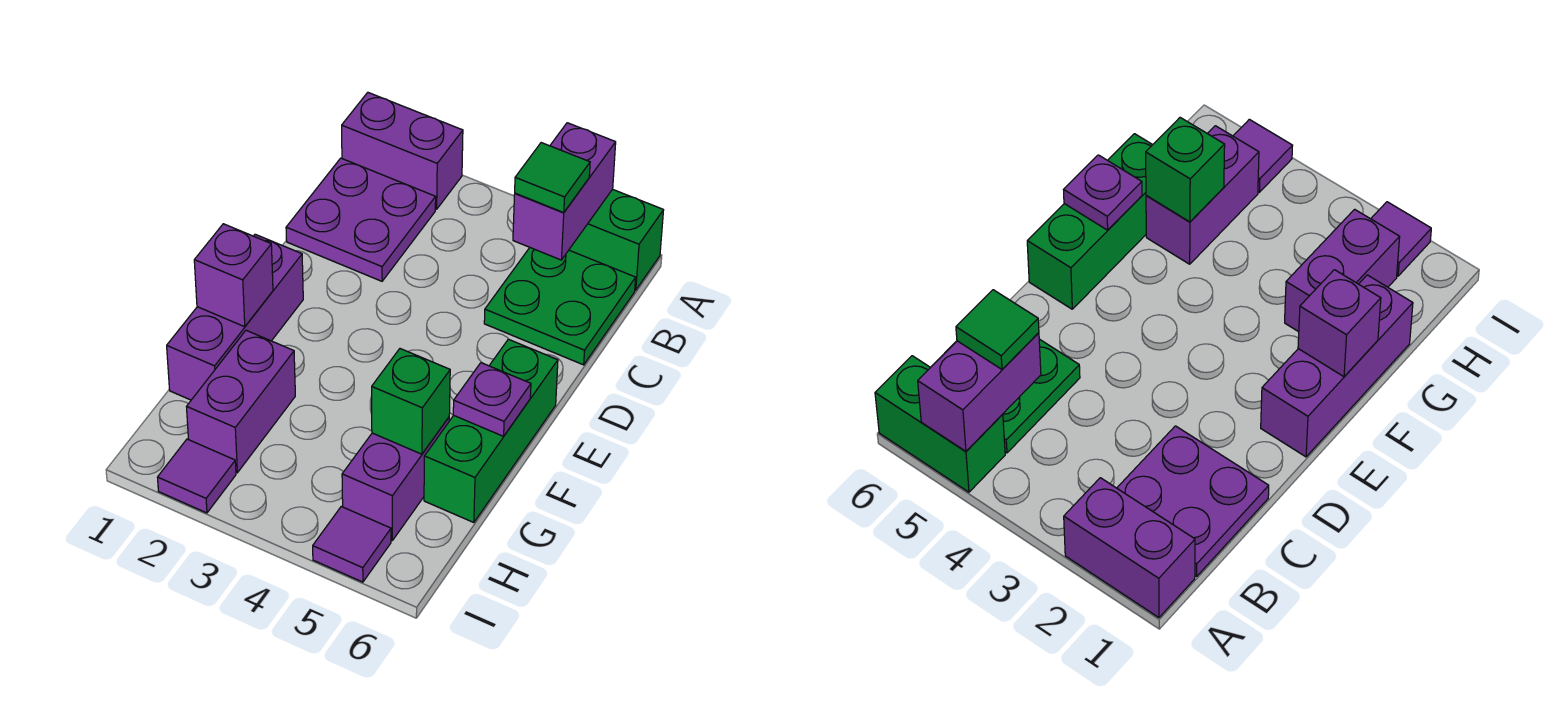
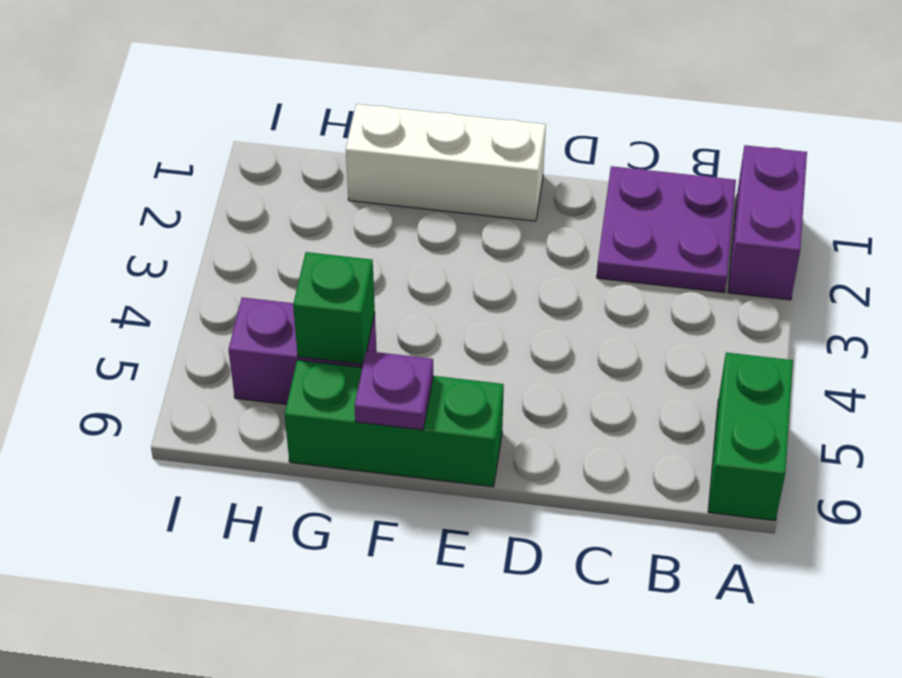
white brick E1:G1 level 1 -> purple brick E1:G1 level 1
none -> green plate B5:C6 level 1
none -> purple brick G2:H2 level 1
none -> purple tile I2 level 1

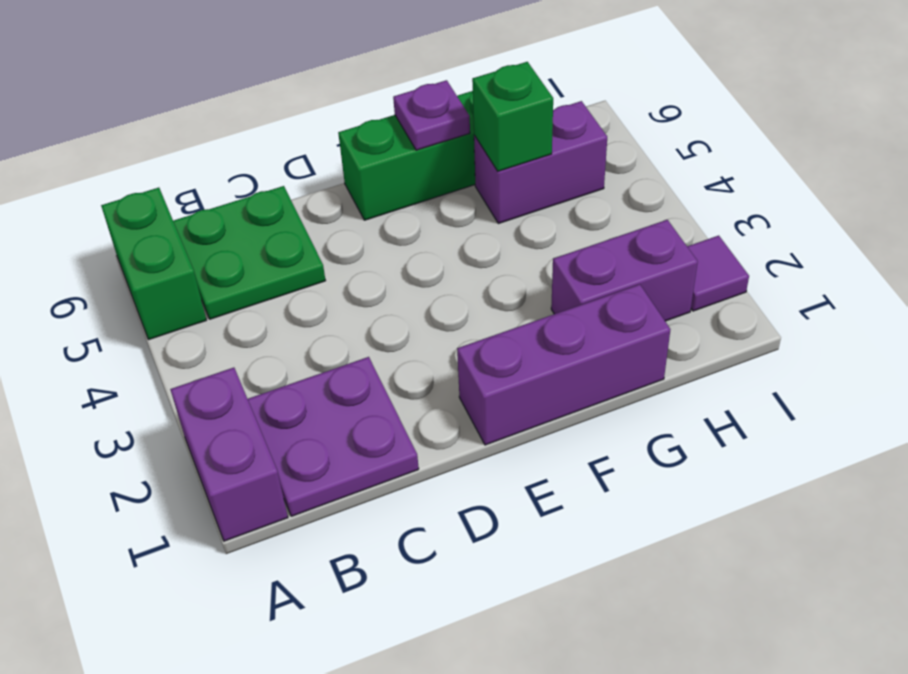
none -> purple tile I5 level 1
none -> purple brick A5:B5 level 2
none -> purple brick F1 level 2

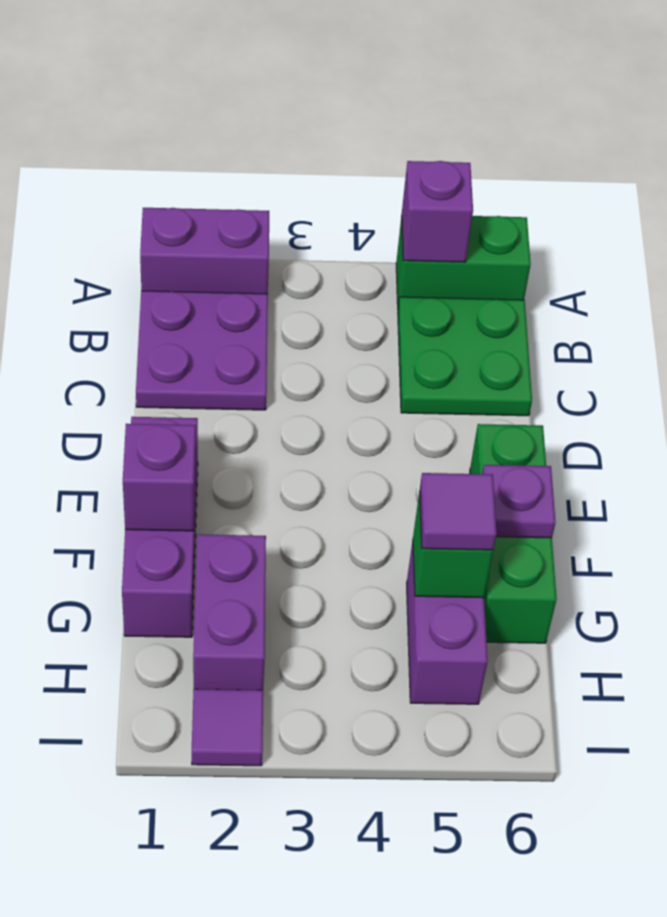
purple brick A5 level 2 -> purple brick A5:B5 level 2
purple tile G5 level 3 -> purple tile I5 level 1
none -> green tile B5 level 3

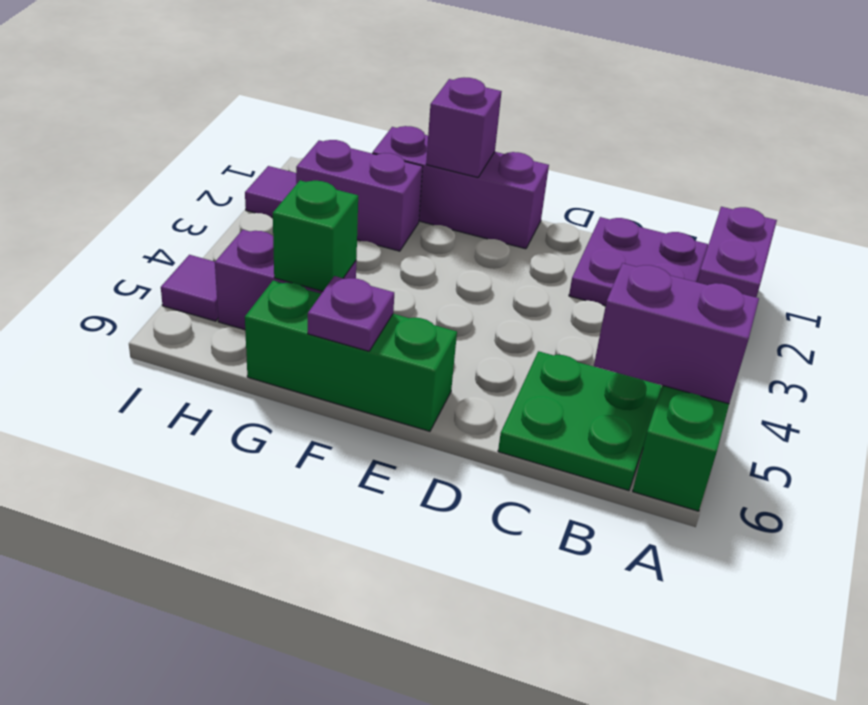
none -> green tile B5 level 3

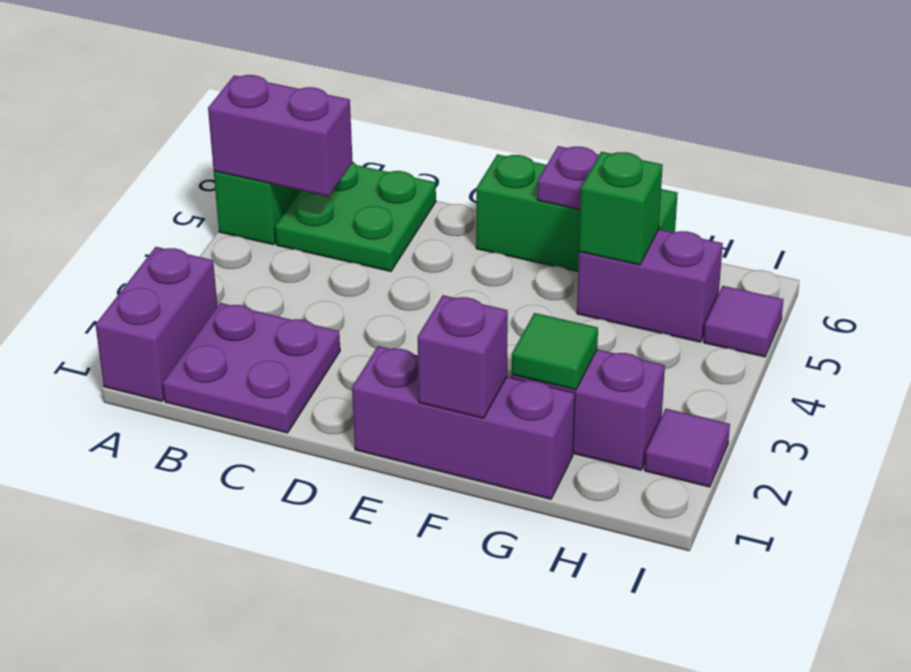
green tile G2 level 2 -> green tile B5 level 3

